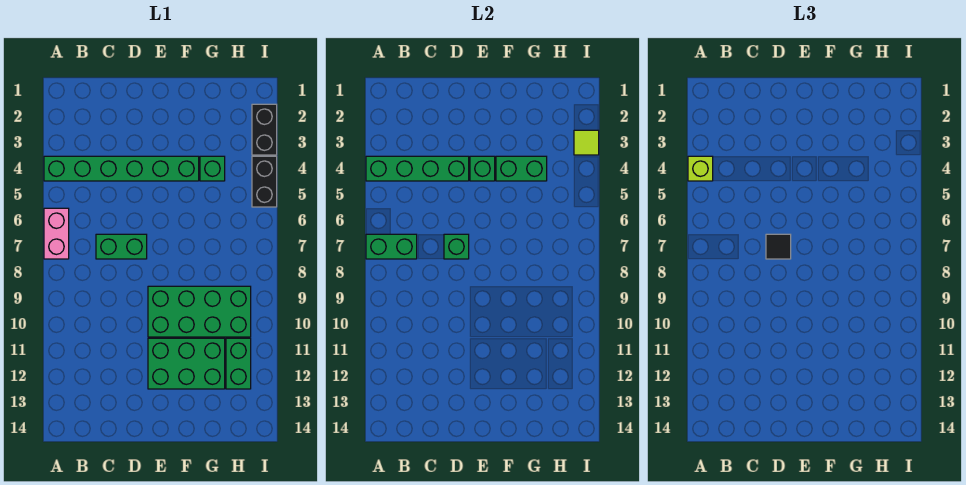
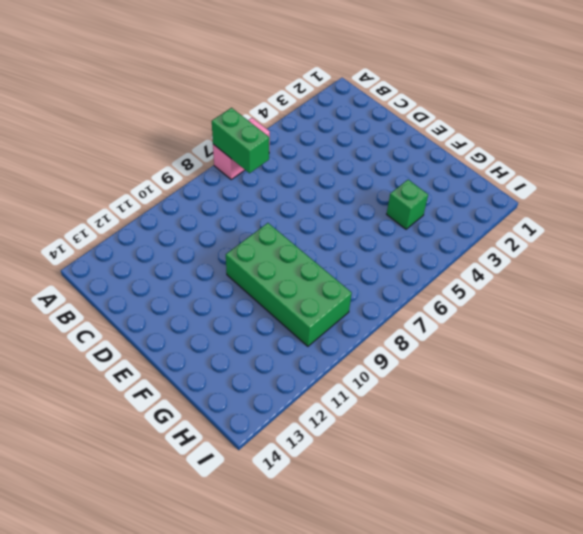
none -> green brick A4:F4 level 1
none -> green brick C7:D7 level 1
none -> green brick E11:G12 level 1

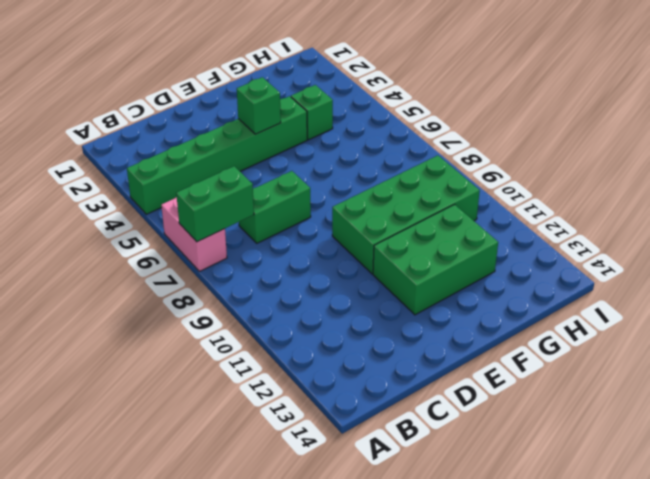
none -> green brick H11:H12 level 1
none -> black brick I2:I3 level 1
none -> black brick I4:I5 level 1

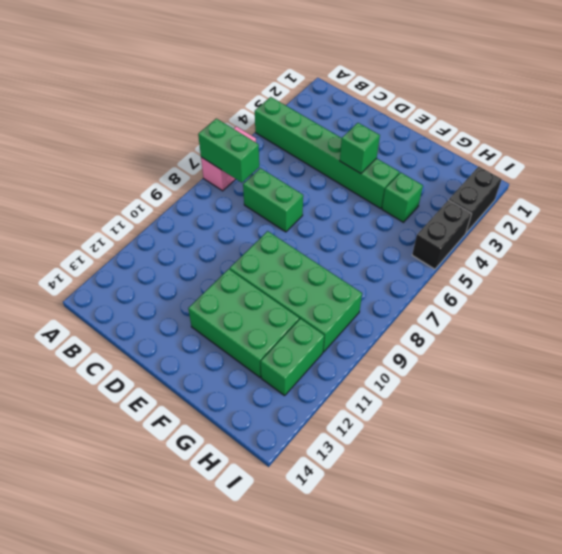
none -> green brick A4:D4 level 2
none -> green brick D7 level 2
none -> green brick F4:G4 level 2

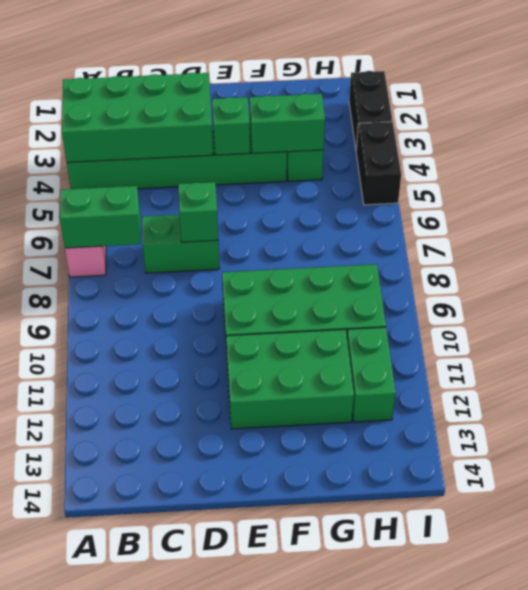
green brick A3:D4 level 2 -> green brick A4:D4 level 2
none -> lime tile I3 level 2
none -> lime brick A4 level 3
none -> black tile D7 level 3

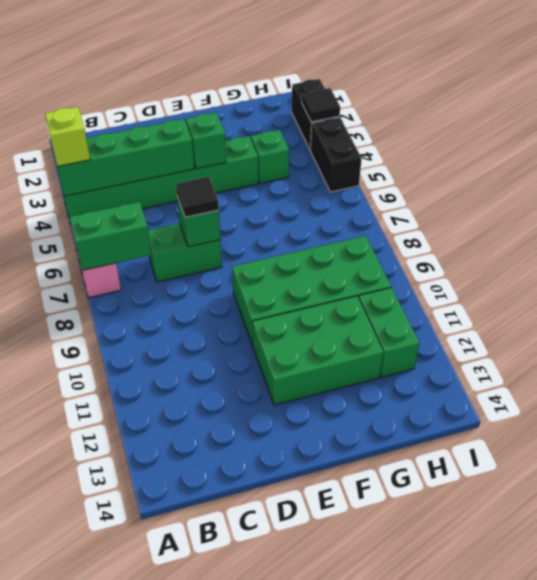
black tile I3 level 2 -> lime tile I3 level 2
none -> green brick F4:G4 level 2

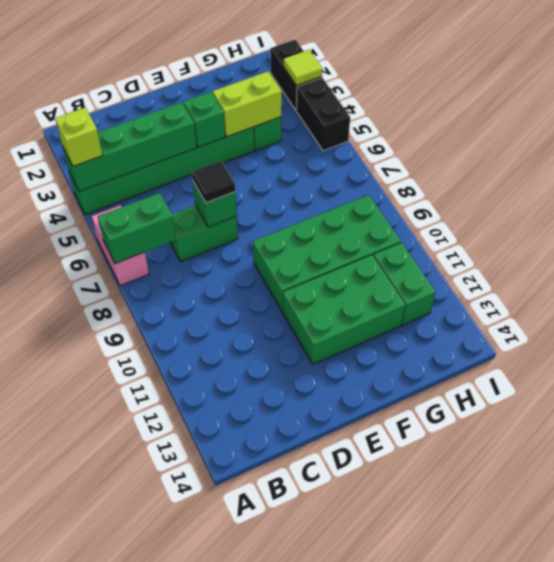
lime brick F4:G4 level 2 -> green brick F4:G4 level 2

